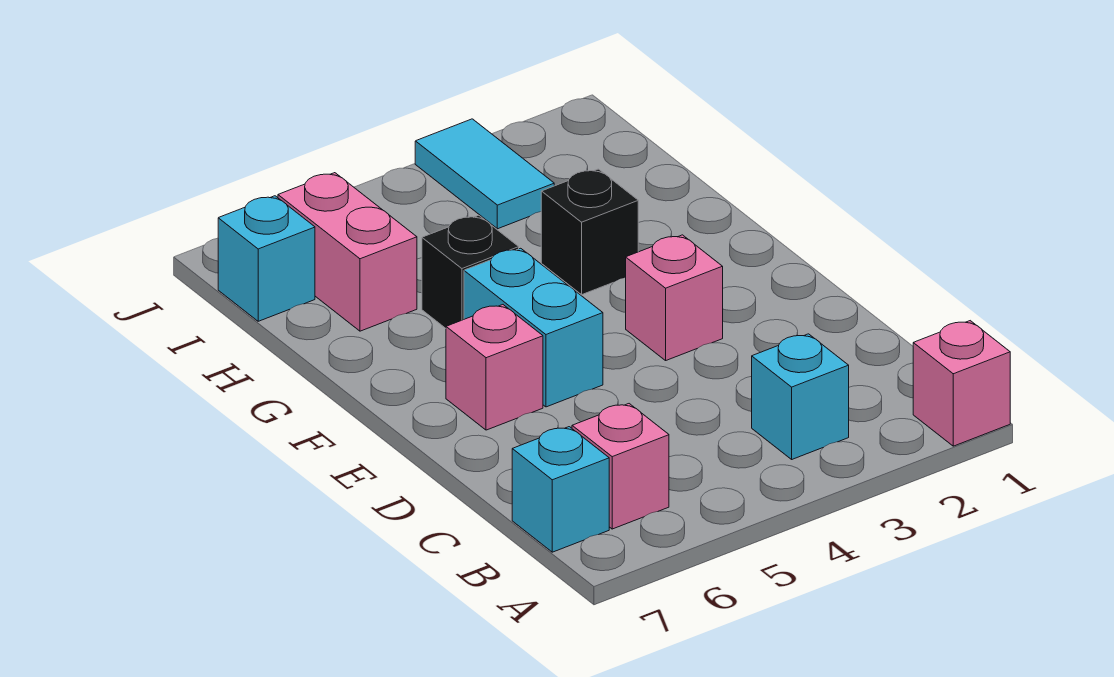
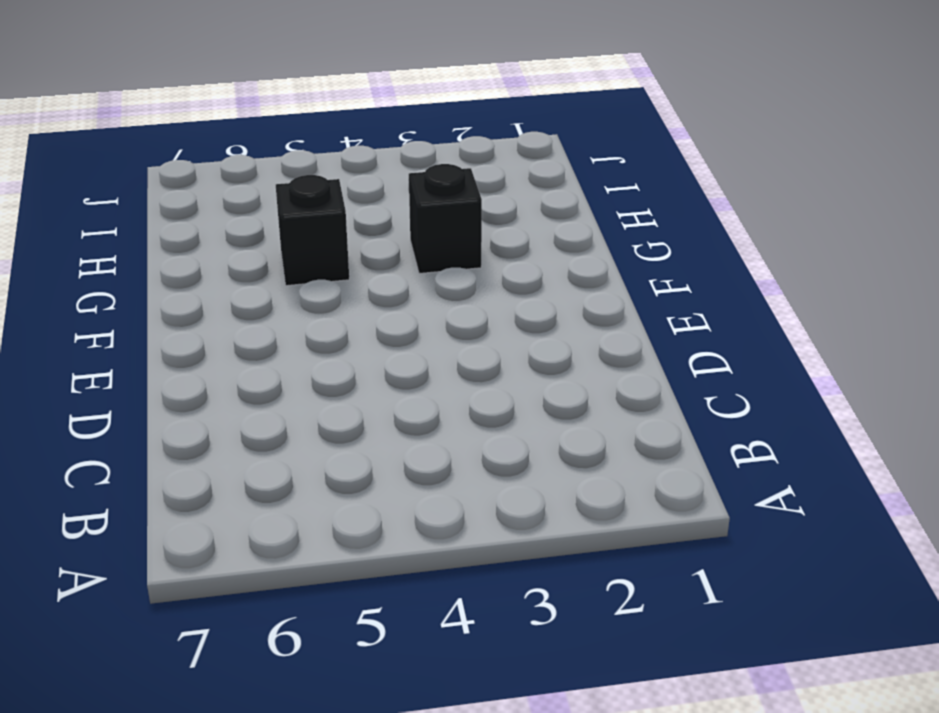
none -> pink brick A1 level 1
none -> cyan brick B3 level 1
none -> pink brick B6 level 1

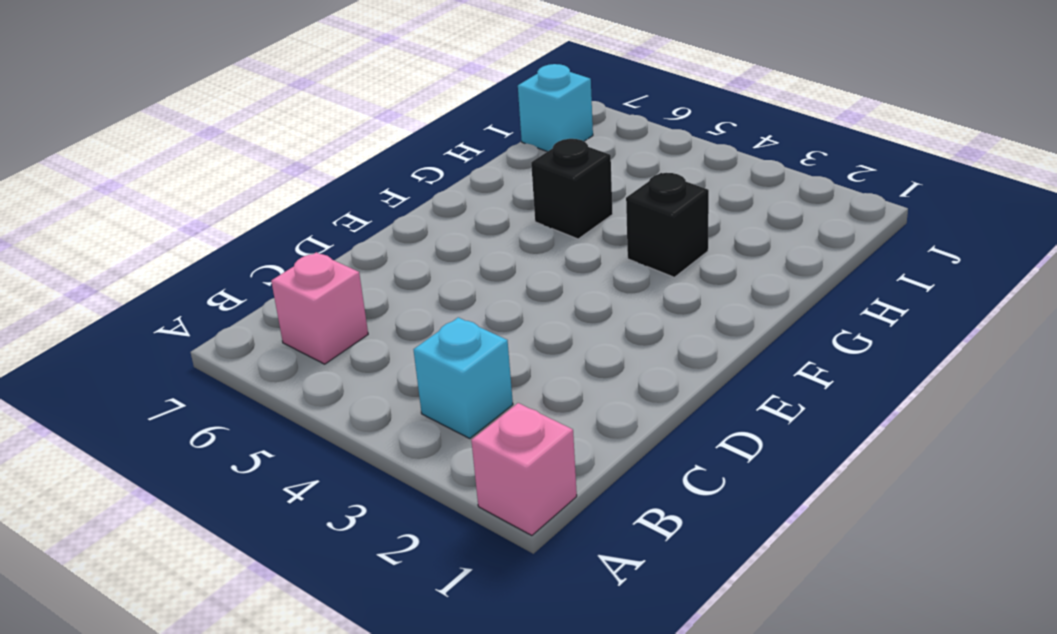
none -> cyan brick B7 level 1
none -> pink brick E3 level 1
none -> cyan brick E5:F5 level 1

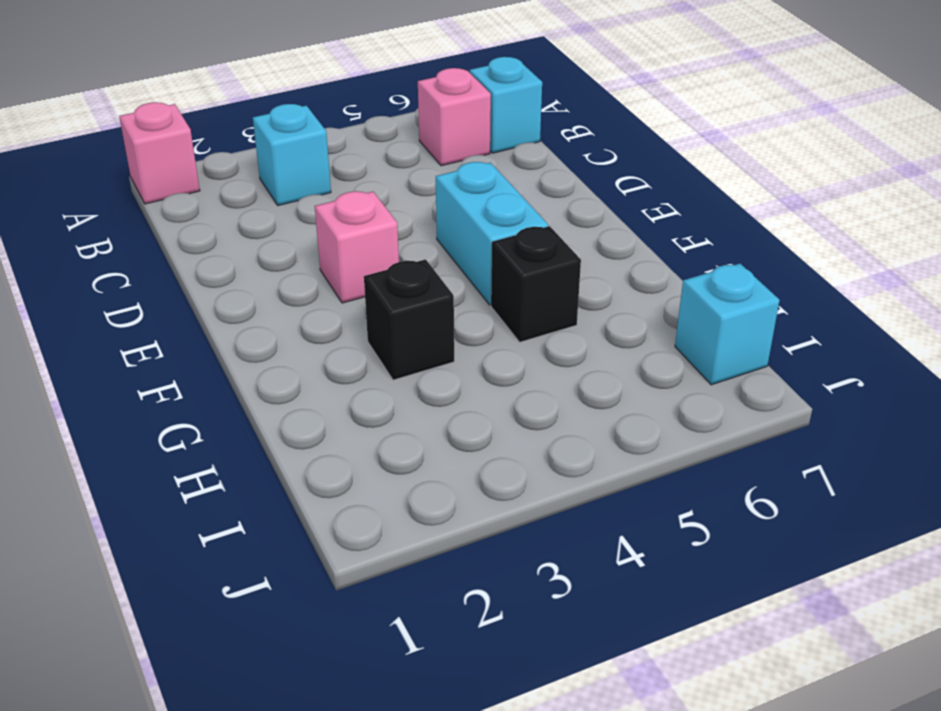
none -> pink brick E6 level 1
none -> pink brick H6:I6 level 1
none -> cyan tile I3:J3 level 1

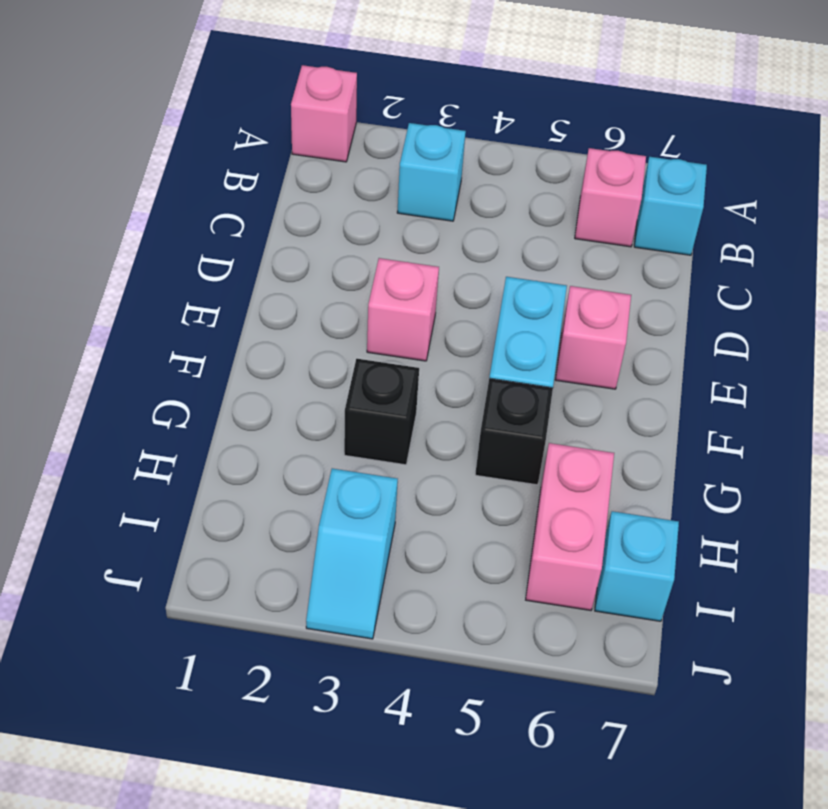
cyan slope I3:J3 level 1 top I -> cyan tile I3:J3 level 1

